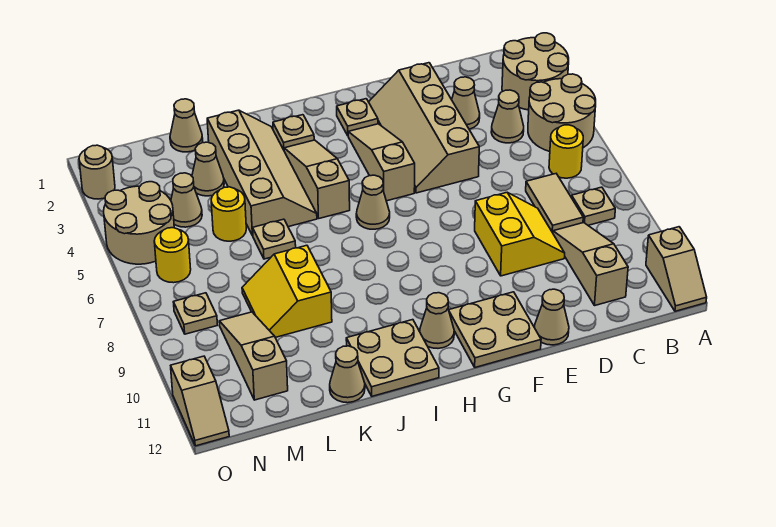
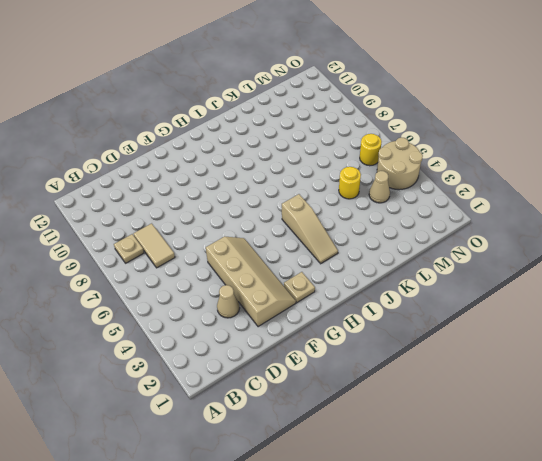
none -> tan round brick A2:B3 level 1
none -> tan round brick A4:B5 level 1
none -> tan slope A11:A12 level 1 top 11
none -> yellow round brick B6 level 1

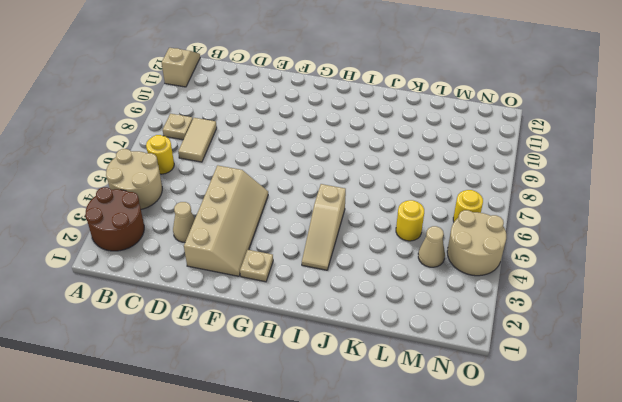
brown round brick A2:B3 level 1 -> tan round brick A2:B3 level 1
none -> tan cone C4 level 1
none -> tan slope C9:C11 level 1 top 11
none -> yellow slope D8:E9 level 1 top E
none -> tan cone E12 level 1

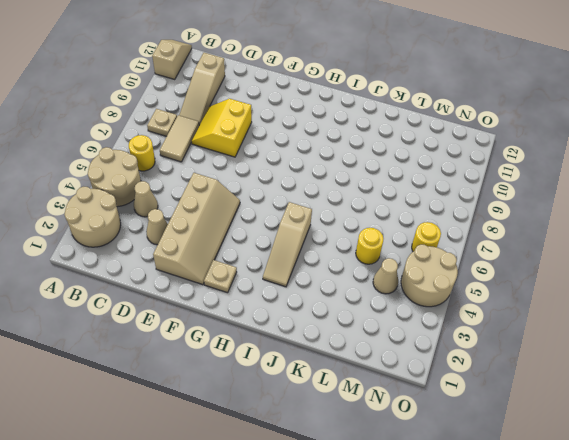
none -> tan cone E12 level 1
none -> tan plate F11:G12 level 1
none -> tan slope G3:G5 level 1 top 5
none -> tan cone H6 level 1

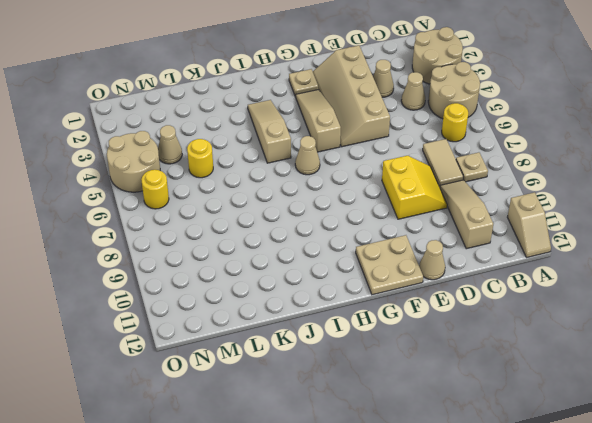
none -> tan cone H11 level 1
none -> tan plate I2 level 1
none -> tan plate I11:J12 level 1
none -> tan slope J2:K5 level 1 top K

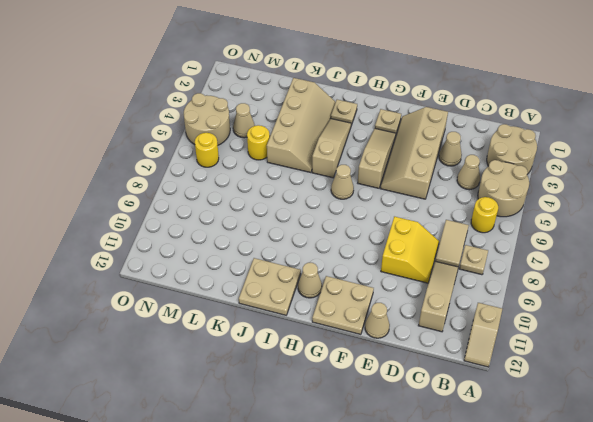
none -> tan plate K6 level 1
none -> yellow slope K8:L9 level 1 top K
none -> tan cone K12 level 1
none -> tan cone L1 level 1

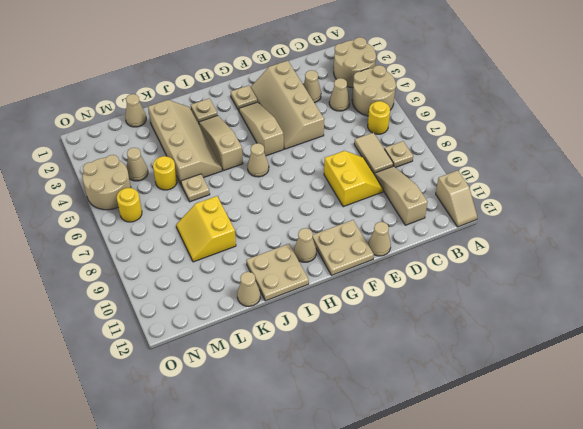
none -> tan cone L3 level 1
none -> tan slope M9:M11 level 1 top 11
none -> tan plate N8 level 1
none -> tan round brick O2 level 1

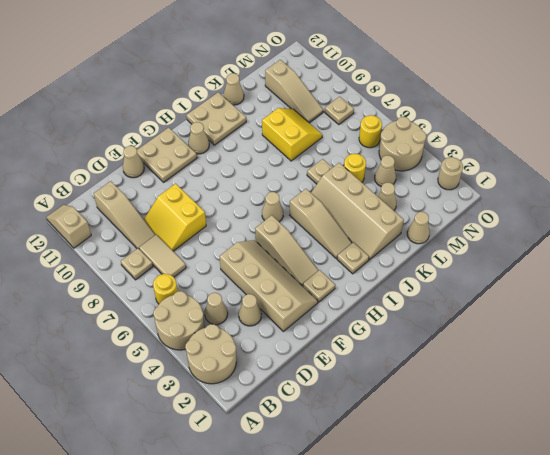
none -> tan slope O11:O12 level 1 top 11

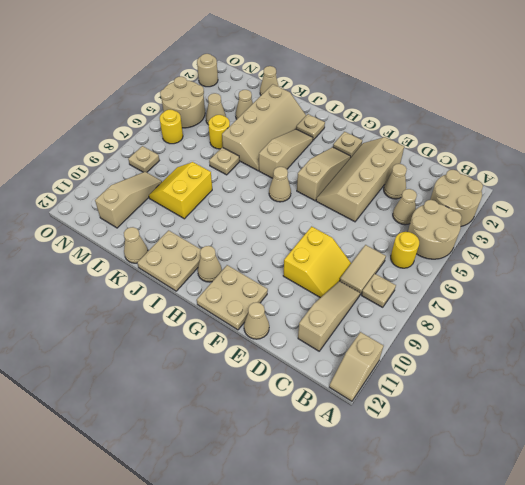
none -> tan slope O11:O12 level 1 top 11

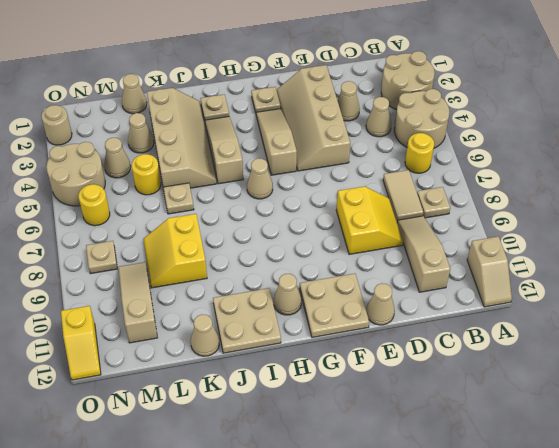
yellow slope O11:O12 level 1 top 11 -> tan slope O11:O12 level 1 top 11

